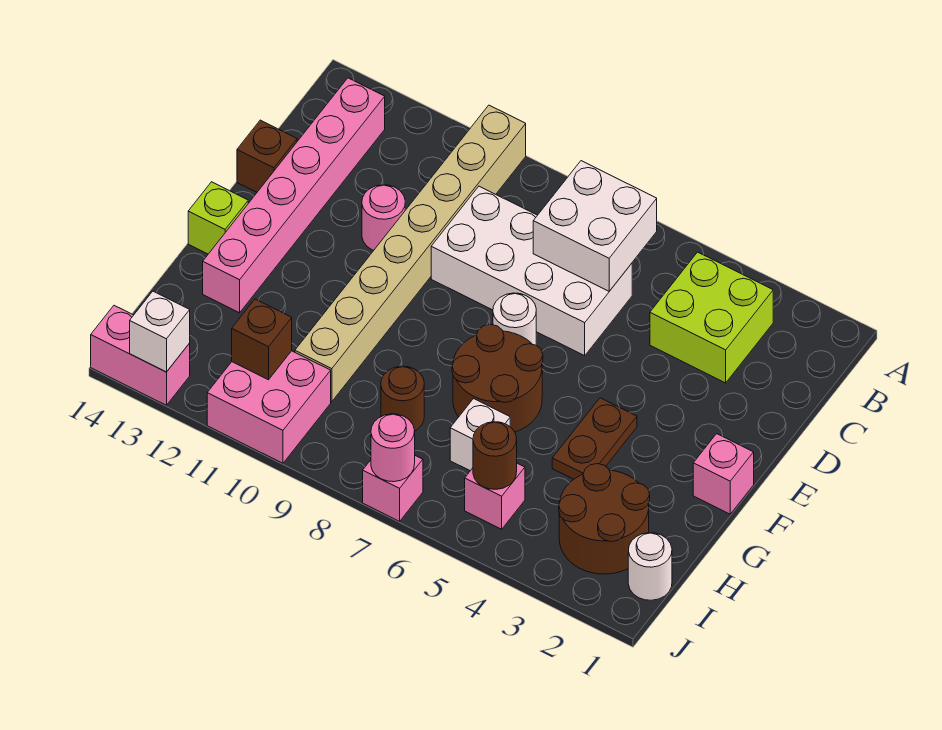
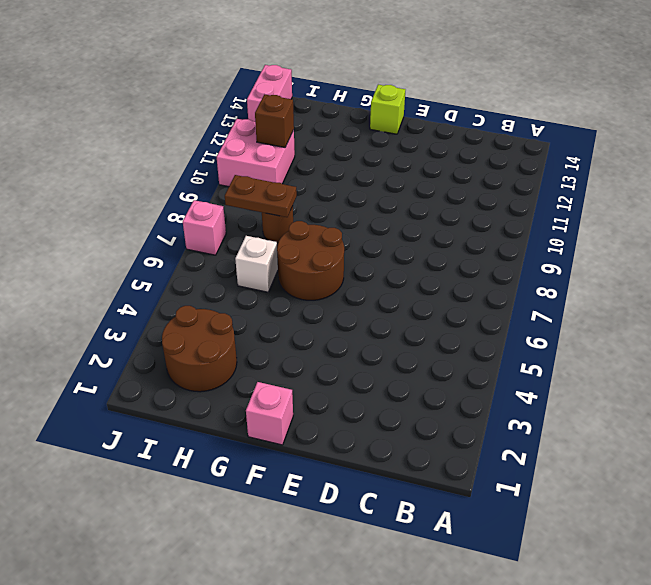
brown plate H8:I8 level 2 -> brown plate F4:G4 level 1
none -> tan brick A10:H10 level 1
none -> lime brick B3:C4 level 1
none -> pink brick B13:G13 level 1

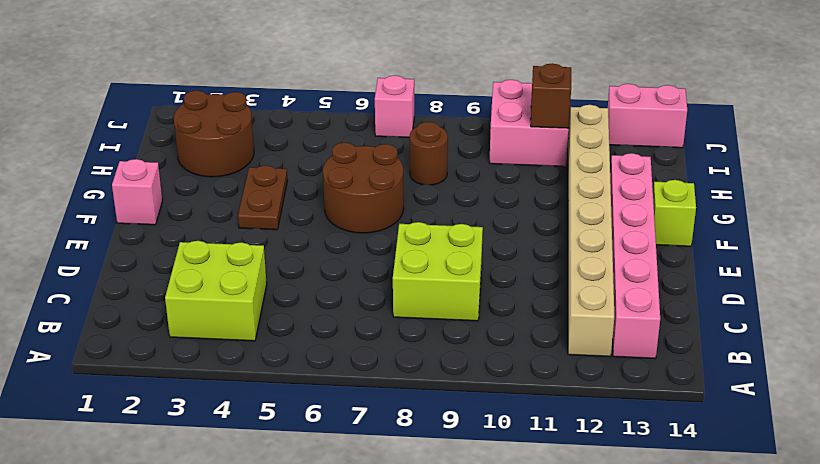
tan brick B12:I12 level 1 -> tan brick A10:H10 level 1
lime brick C8:D9 level 1 -> white brick C6:D9 level 1
none -> pink round brick D11 level 1
none -> brown brick D14 level 1
none -> white round brick E7 level 1

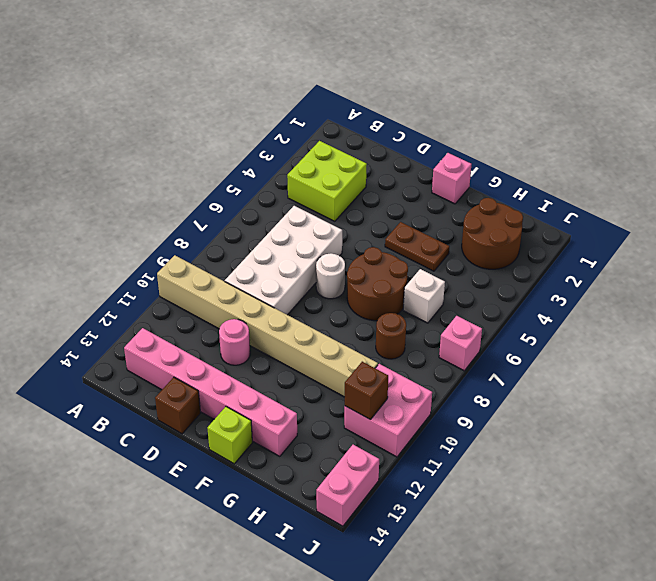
none -> white round brick I1 level 1
none -> pink brick I5 level 1
none -> white brick B6:C7 level 2

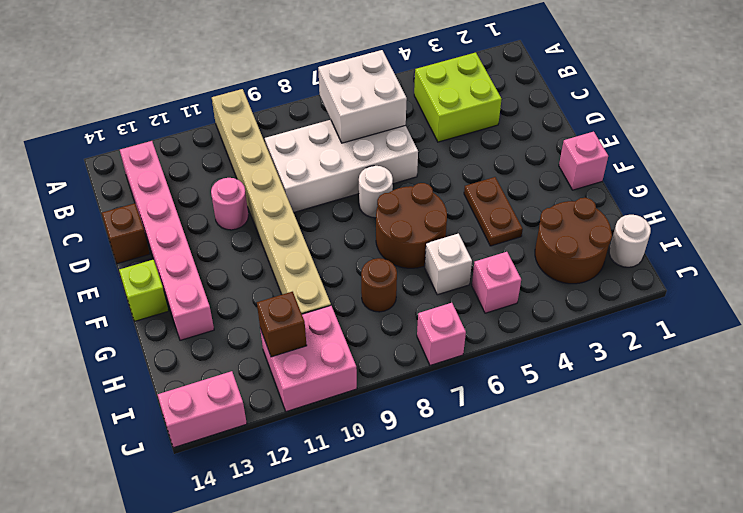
none -> brown round brick I5 level 2
none -> pink round brick J7 level 2
none -> white brick J13 level 2

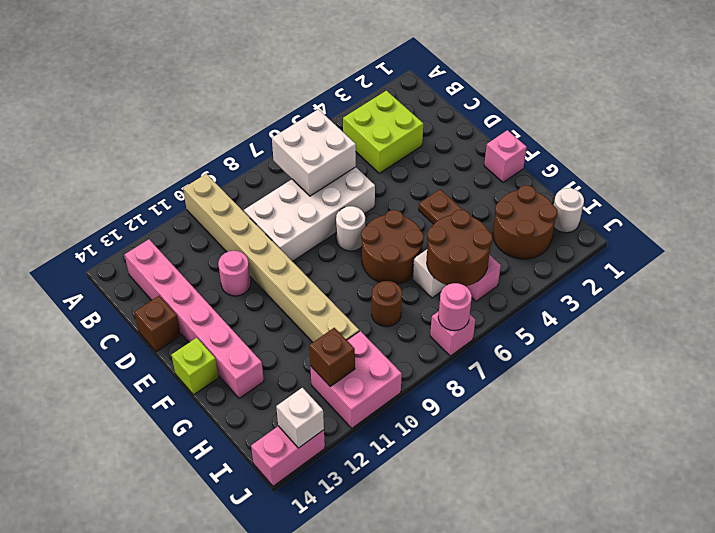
brown round brick H5:I6 level 2 -> brown round brick I5 level 2

